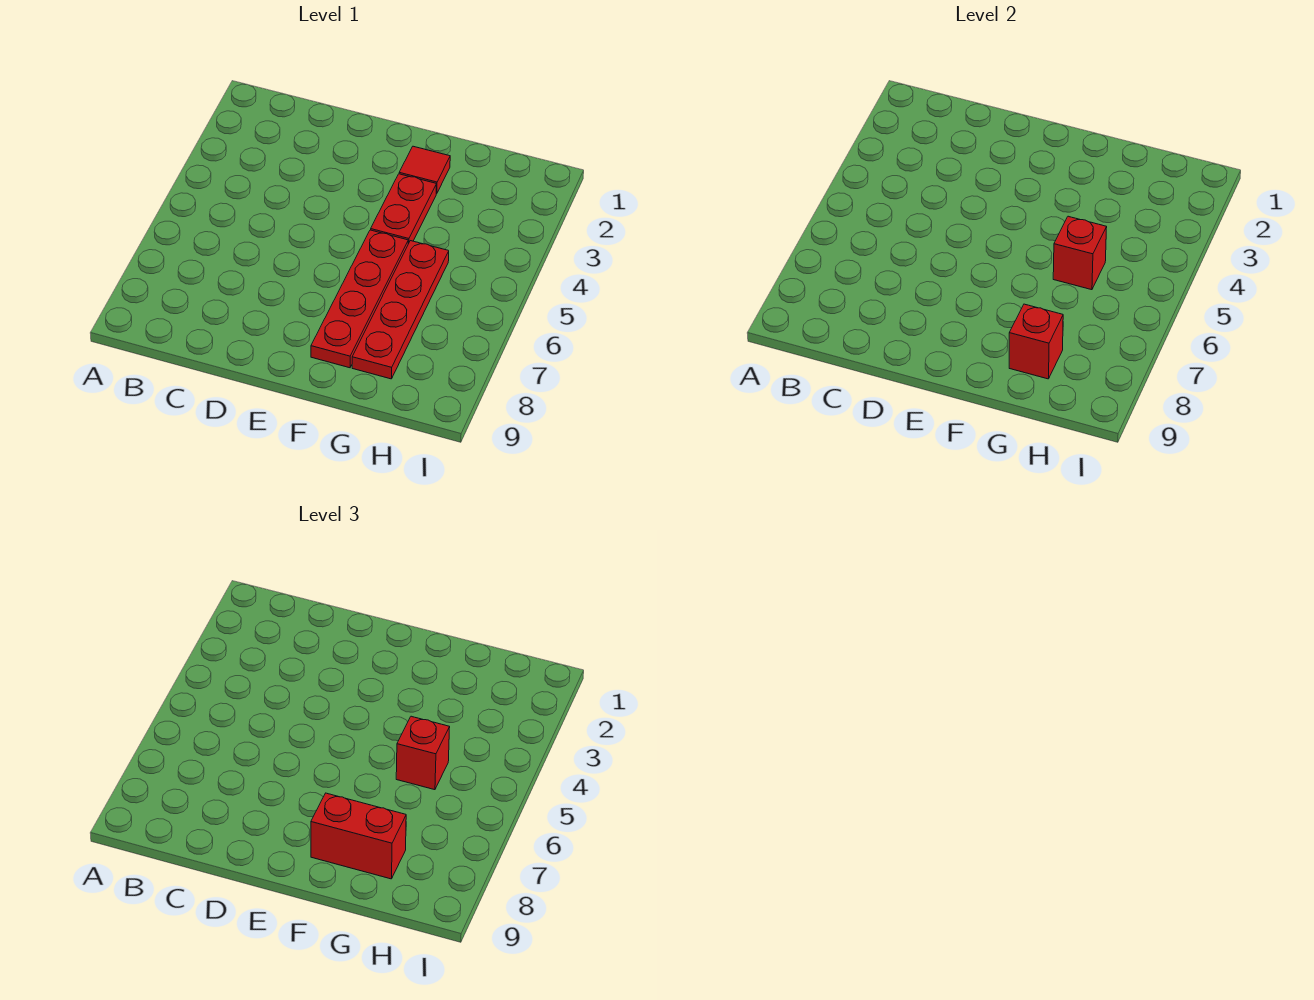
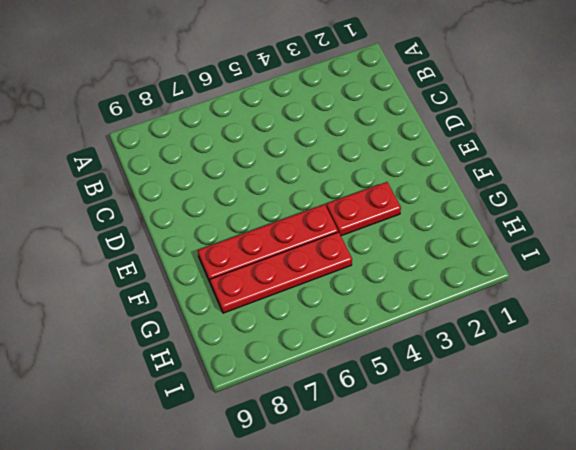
none -> red tile F2 level 1
none -> red brick G5 level 2

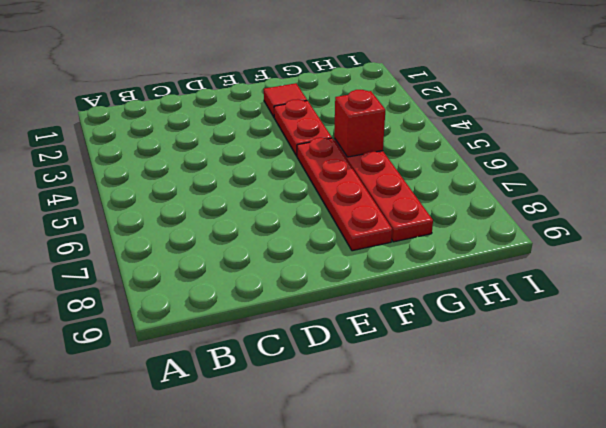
none -> red brick G8 level 2
none -> red brick F8:G8 level 3

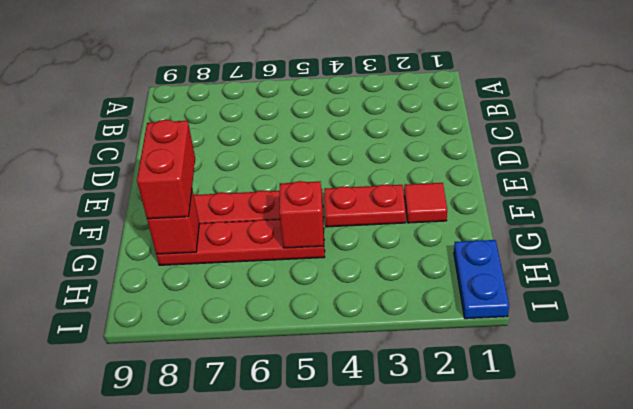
blue plate H1:I1 level 1 -> none
none -> red brick G5 level 3

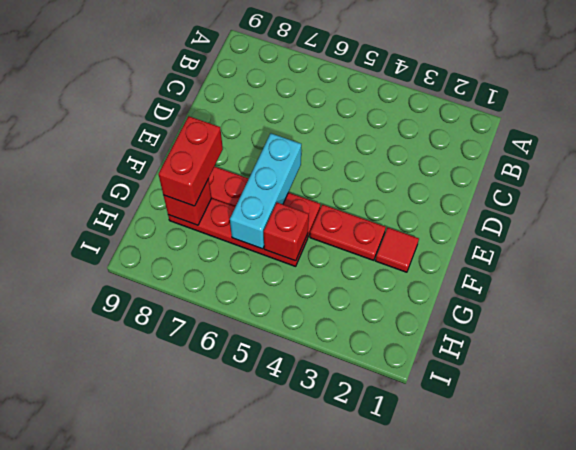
cyan brick E6:G6 level 2 -> none
none -> red brick G5 level 3

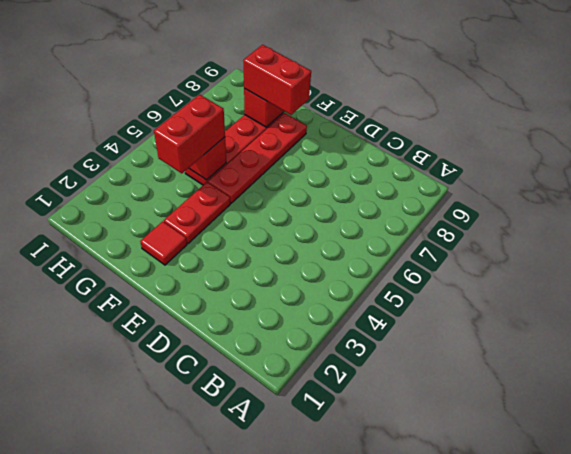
red brick G4:G5 level 3 -> red brick G5 level 3

